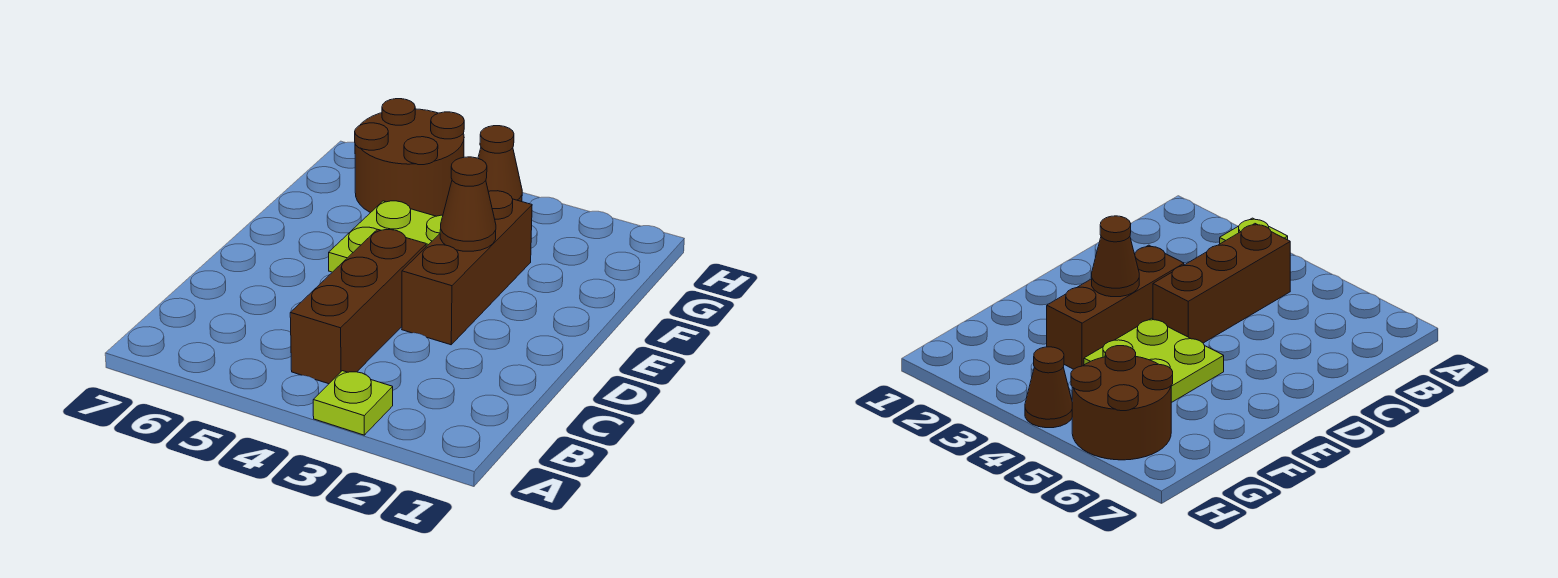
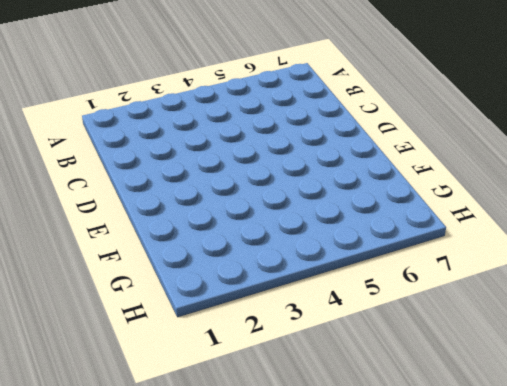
none -> lime plate A3 level 1
none -> brown brick B4:D4 level 1

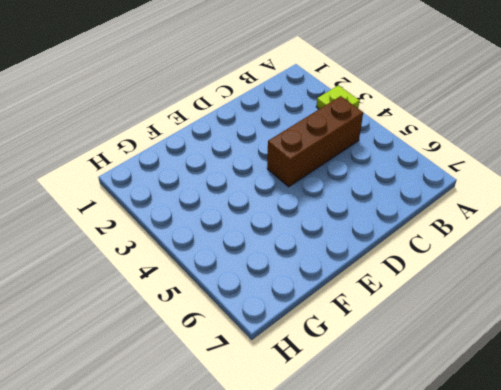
none -> brown brick D3:F3 level 1
none -> lime plate E4:F5 level 1

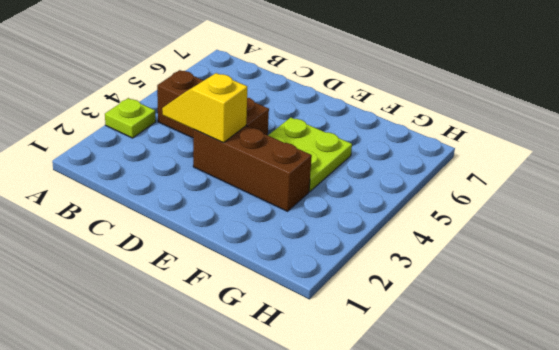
yellow slope C3:D3 level 2 top D -> none
none -> brown round brick G5:H6 level 1
none -> brown cone H4 level 1

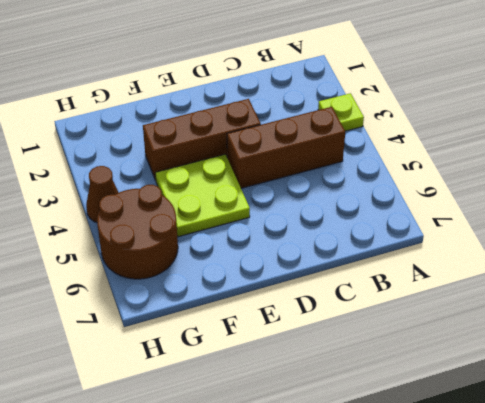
none -> brown cone E3 level 2

